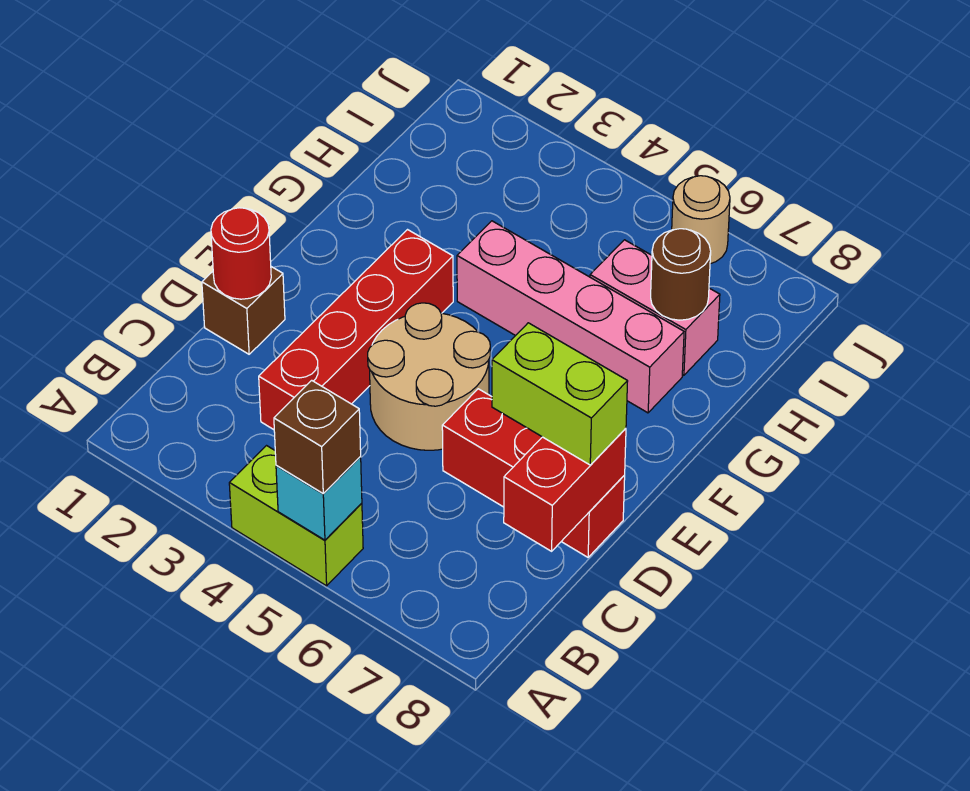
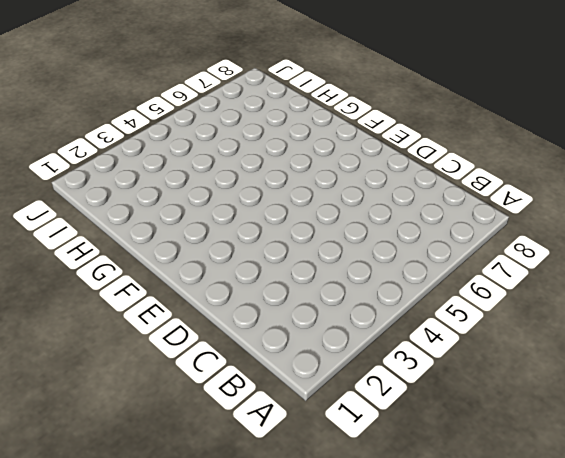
none -> lime brick A4:A5 level 1
none -> red brick C3:F3 level 1
none -> brown brick D1 level 1

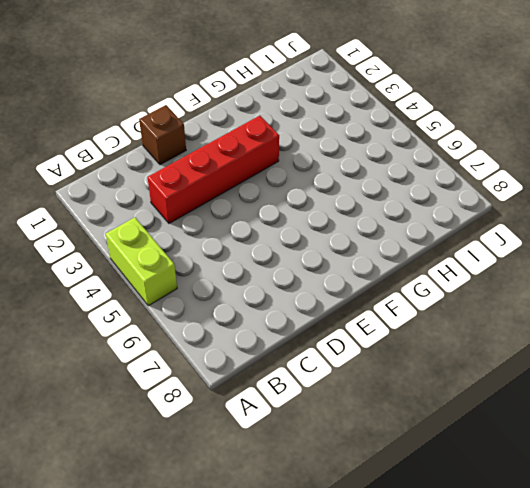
none -> tan round brick D4:E5 level 1
none -> red brick D6:D8 level 1
none -> pink brick G4:G7 level 1

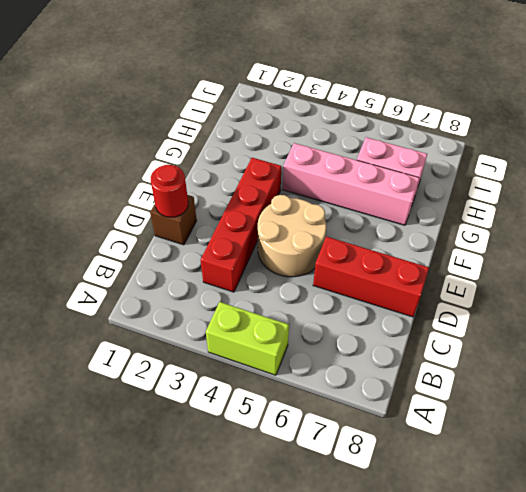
none -> tan round brick J6 level 1
none -> cyan brick A5 level 2
none -> red brick C8:D8 level 2

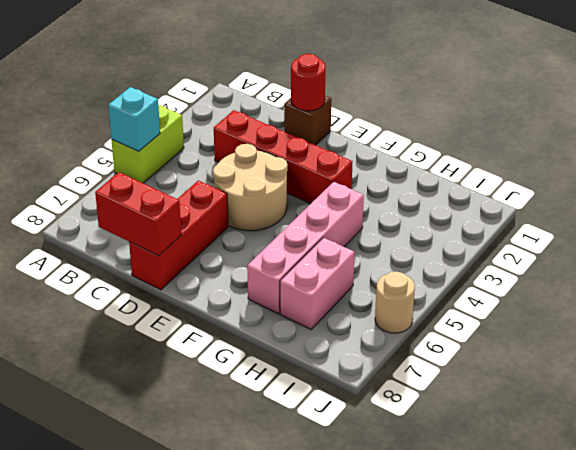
none -> brown round brick H7 level 2
none -> brown brick A5 level 3
none -> lime brick D7:D8 level 3

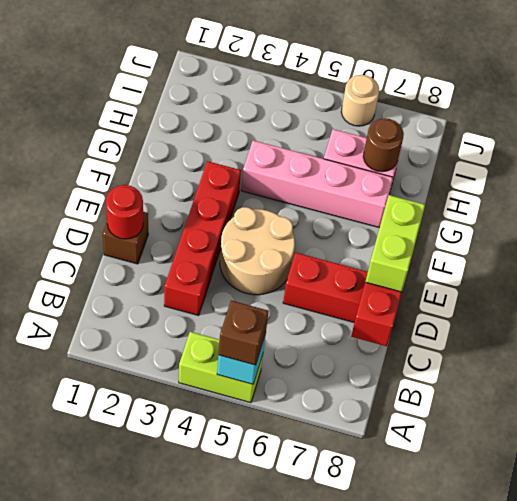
lime brick D8:E8 level 3 -> lime brick D7:D8 level 3

